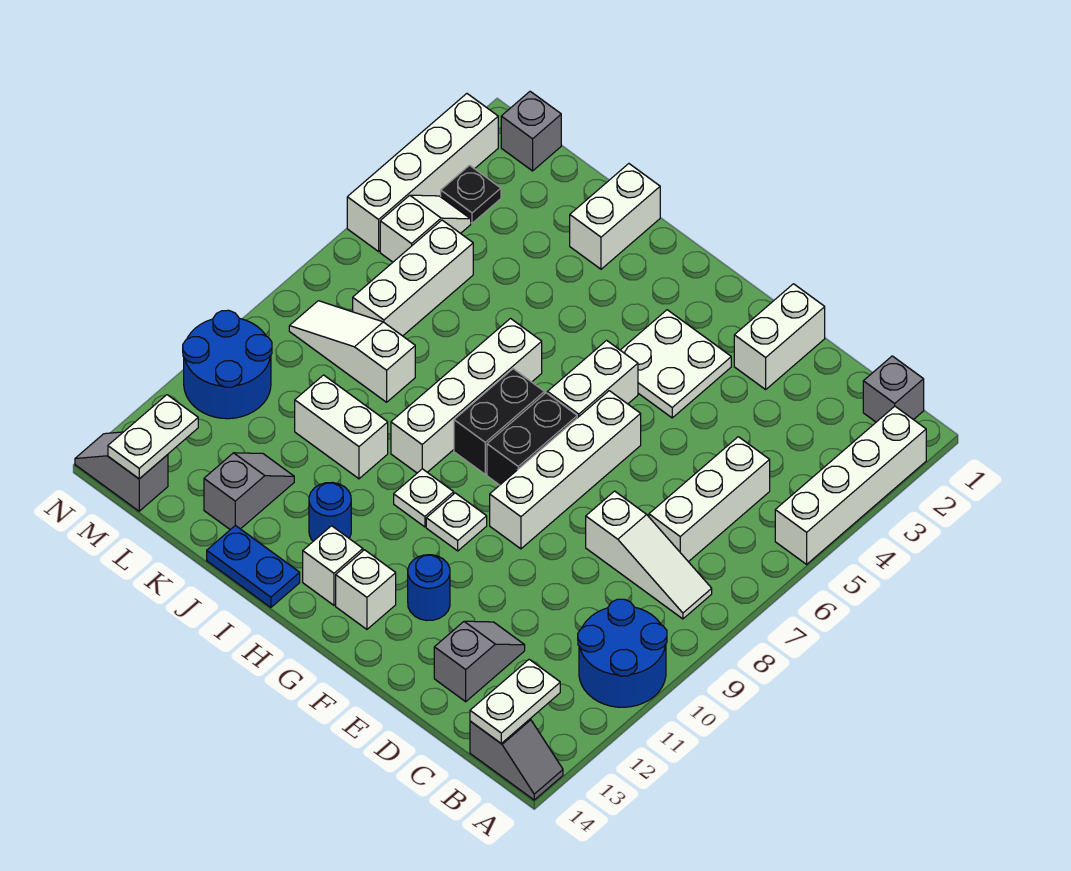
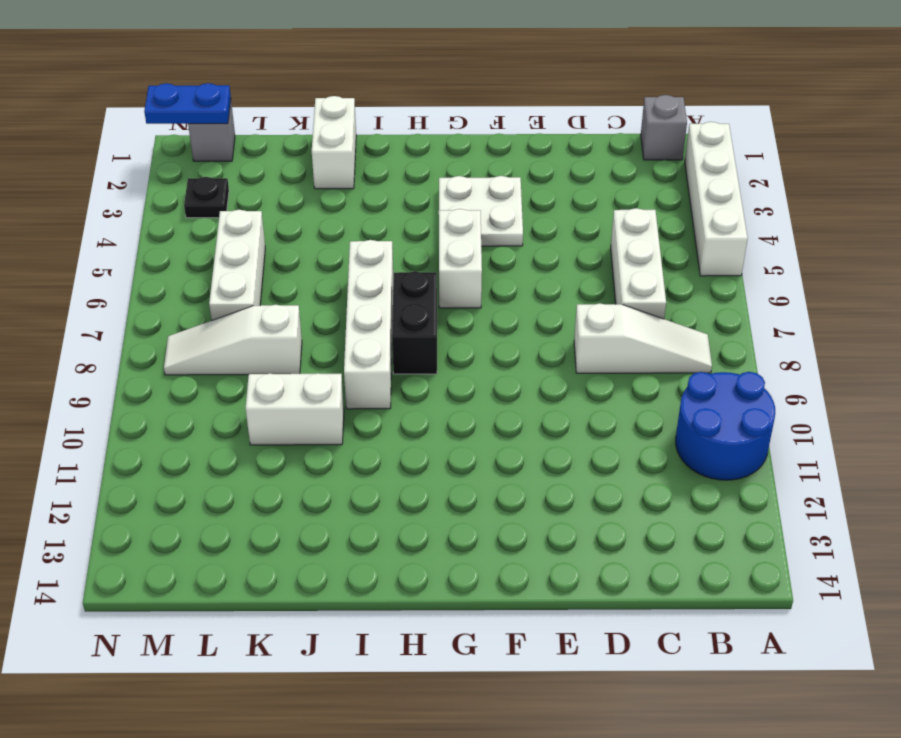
blue plate M1:N1 level 2 -> blue plate I14:J14 level 1
none -> grey slope A14:B14 level 1 top B
none -> grey slope D12:D13 level 1 top 13
none -> white brick E1:E2 level 1
none -> white brick F6:F9 level 1

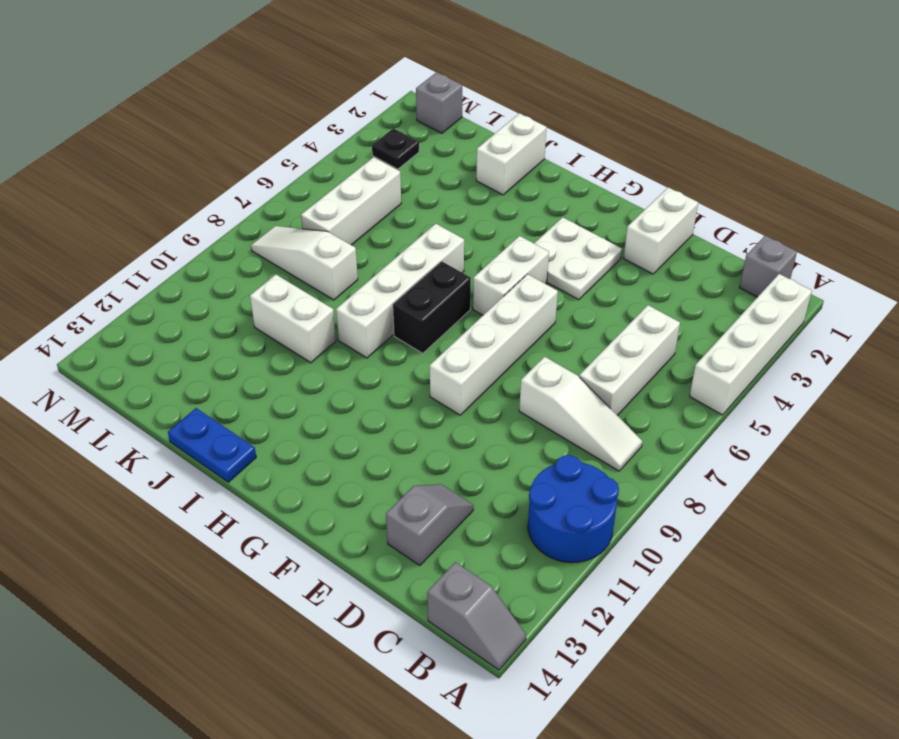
none -> blue round brick F12 level 1
none -> black brick G7:G8 level 1
none -> white plate G10 level 1
none -> white brick G13 level 1

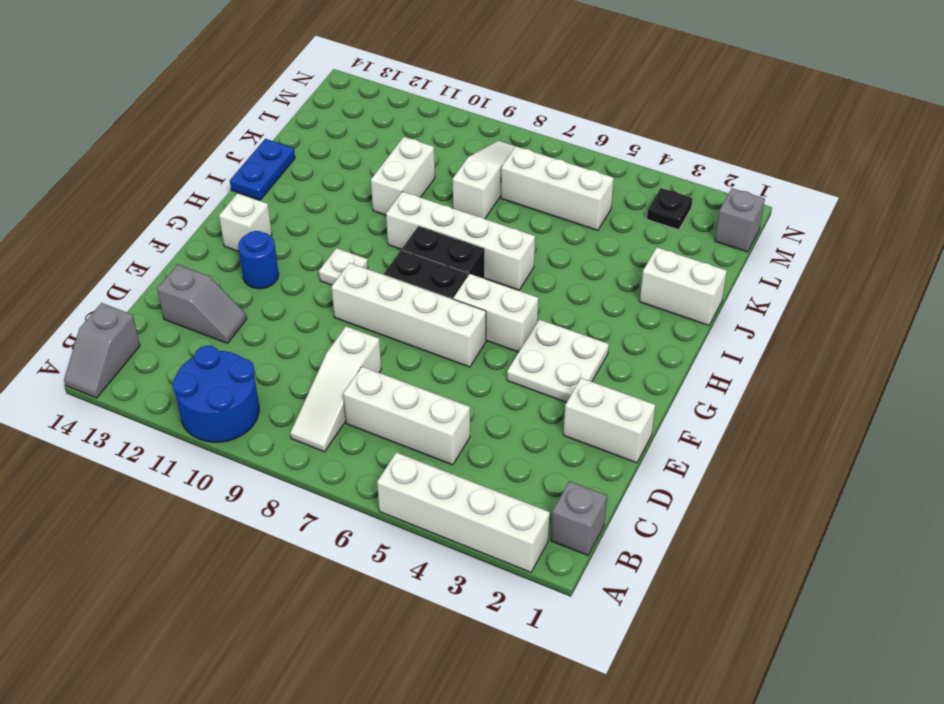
none -> white plate H10 level 1
none -> white brick H13 level 1
none -> blue round brick I12 level 1
none -> grey slope K12:K13 level 1 top 13

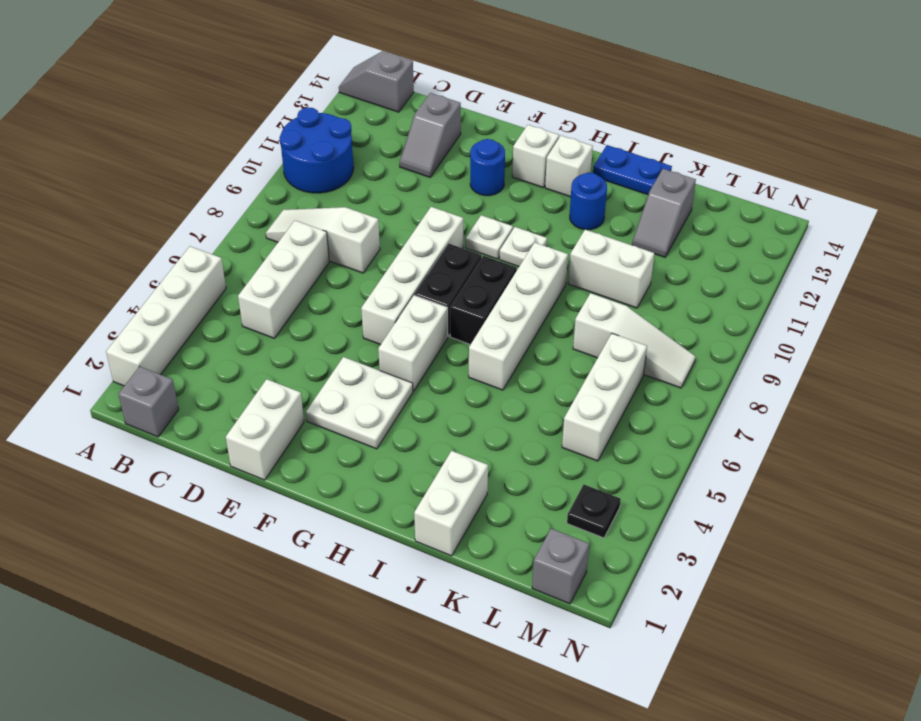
none -> white slope M4:M5 level 1 top 5
none -> blue round brick M10:N11 level 1
none -> grey slope M14:N14 level 1 top M
none -> white brick N2:N5 level 1

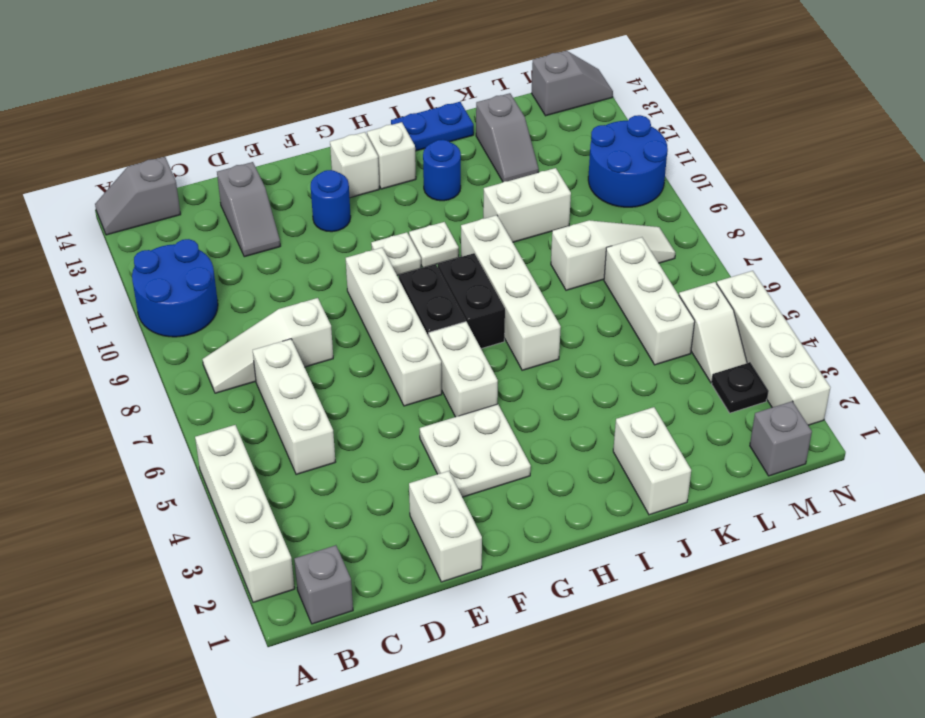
none -> white plate B13:B14 level 2
none -> white plate M13:M14 level 2

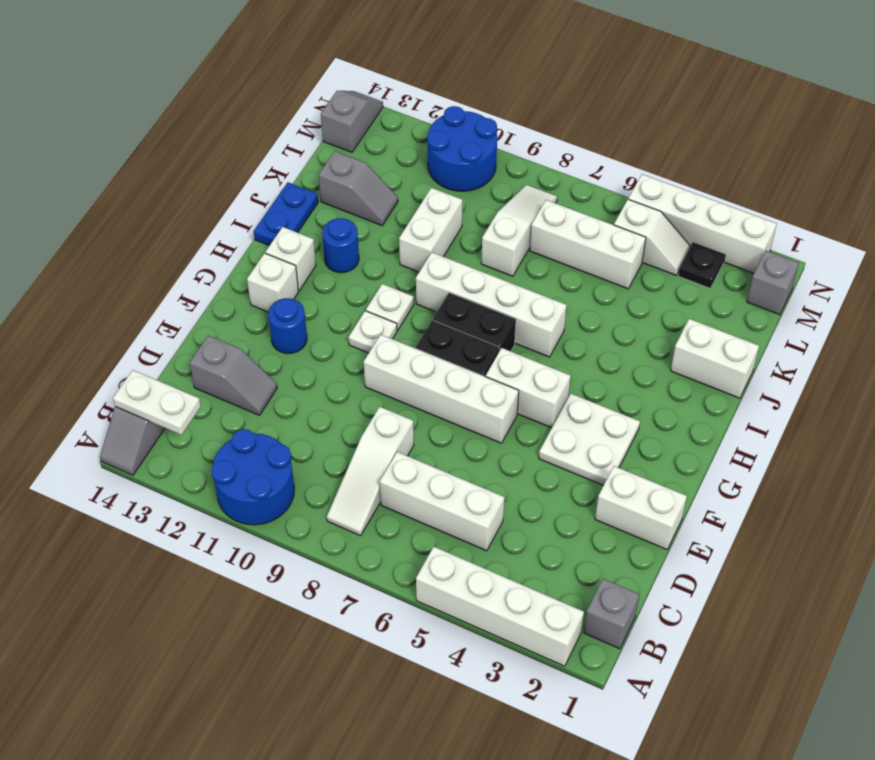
none -> white plate M13:M14 level 2

